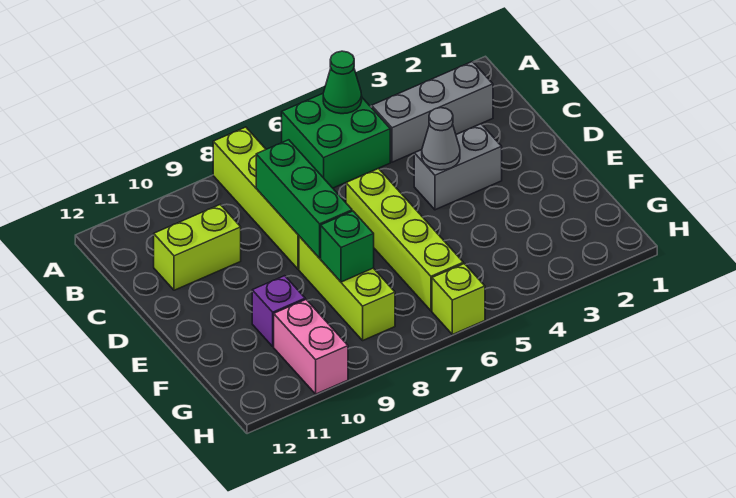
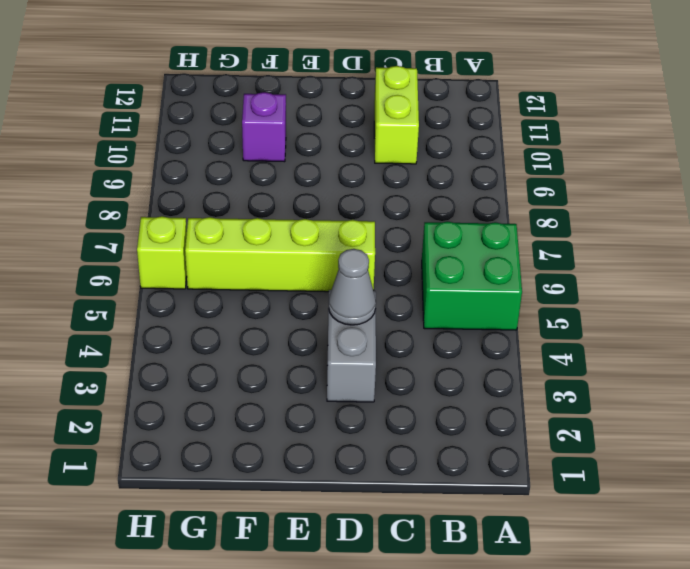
none -> lime brick A8:D8 level 1
none -> grey brick B2:B4 level 1
none -> lime brick E8:G8 level 1

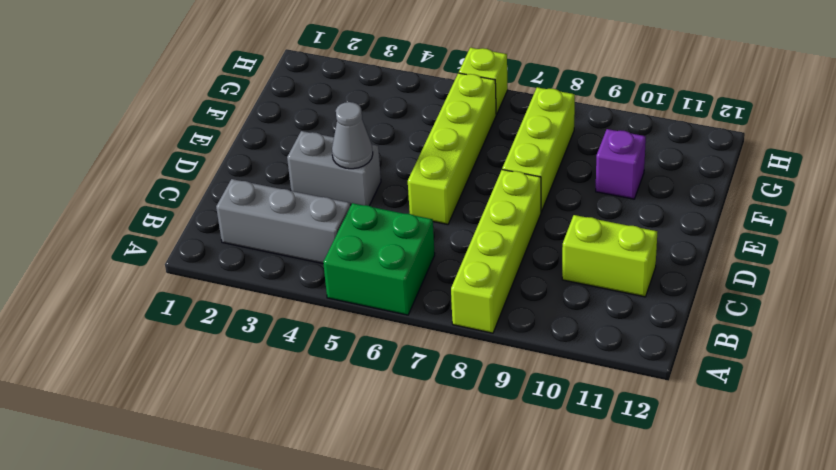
none -> pink brick G10:H10 level 1
none -> green cone A5 level 2
none -> green brick C8:E8 level 2

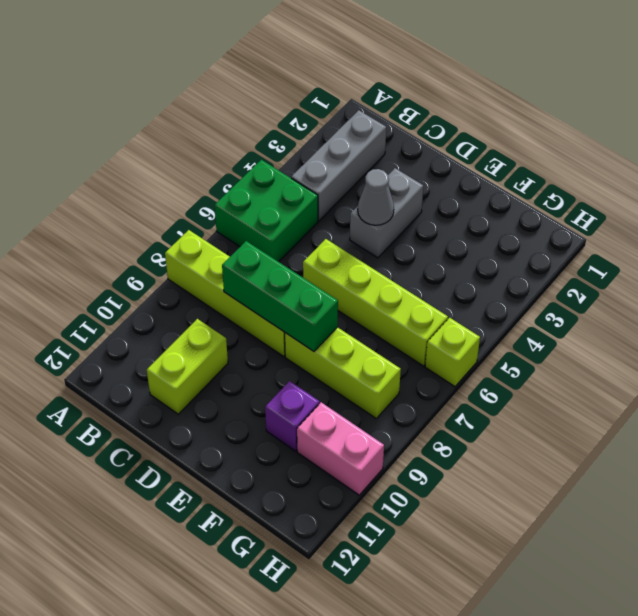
none -> green cone A5 level 2
none -> green brick F8 level 2

